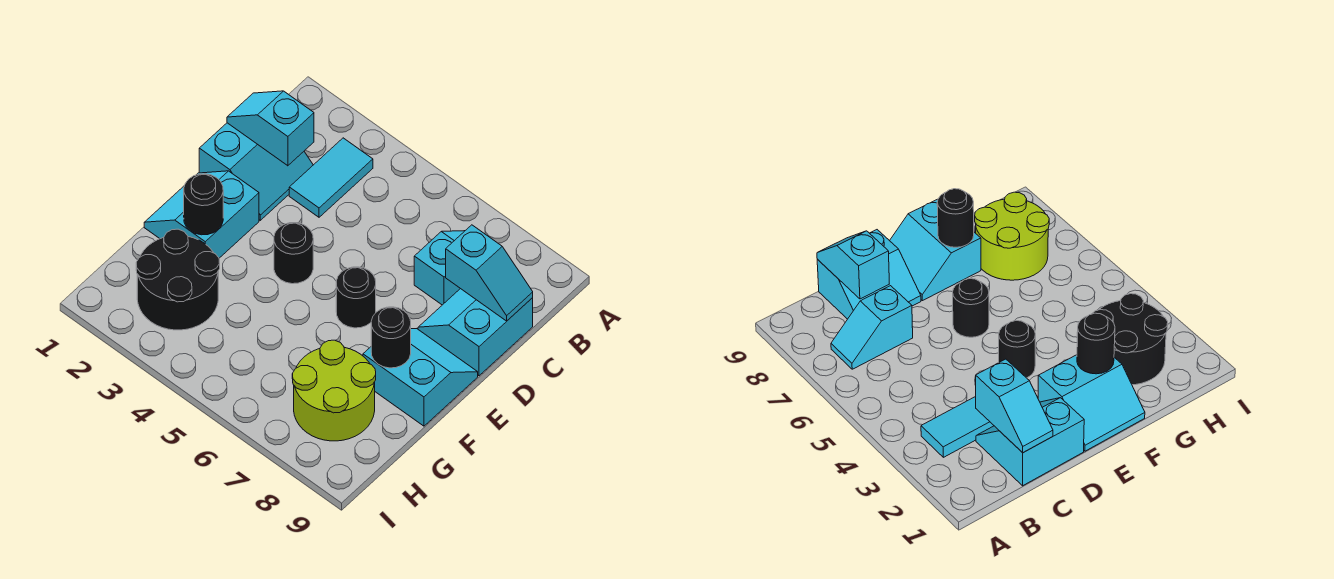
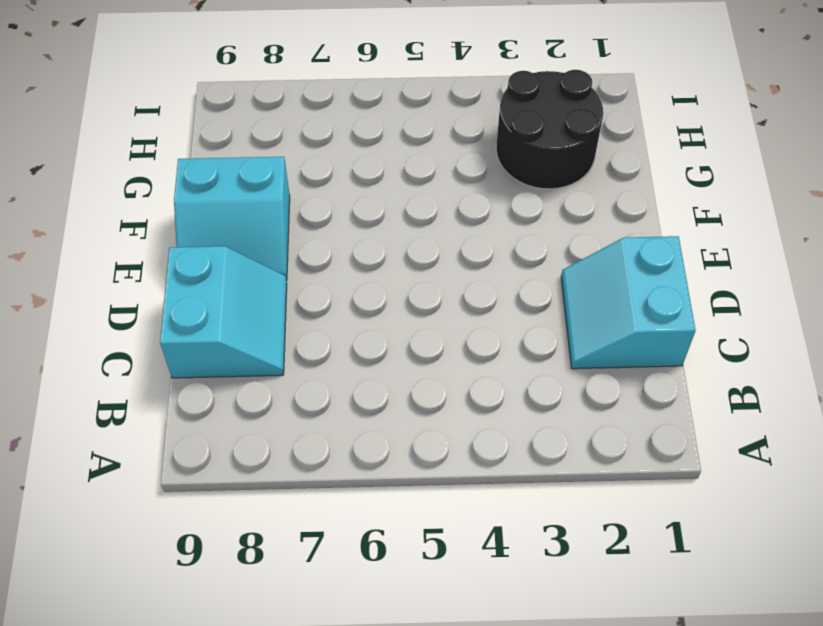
none -> cyan tile B3:C3 level 1
none -> cyan slope B7:C7 level 1 top C
none -> cyan slope E1:F2 level 1 top 2

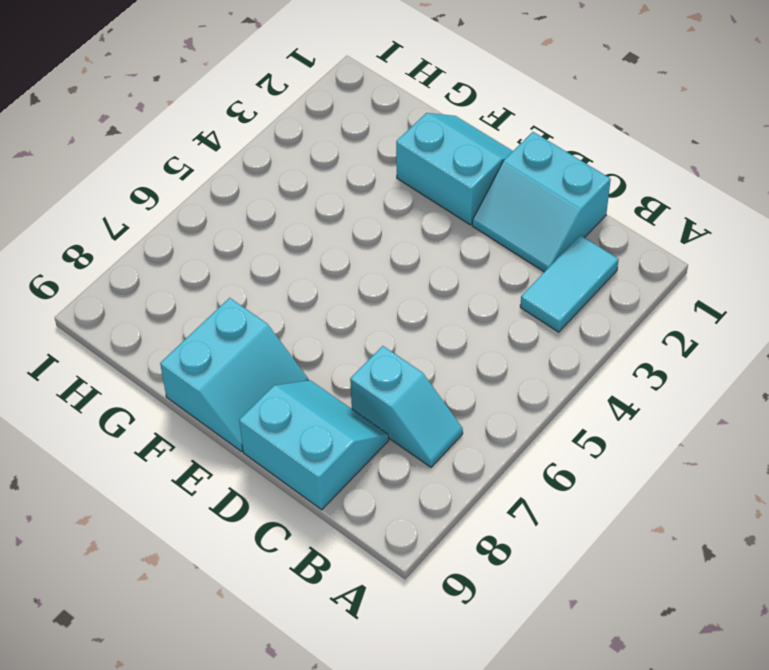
cyan tile B2:B3 level 1 -> cyan tile B3:C3 level 1
none -> black round brick E4 level 1
none -> black round brick E6 level 1
none -> black round brick G2:H3 level 1

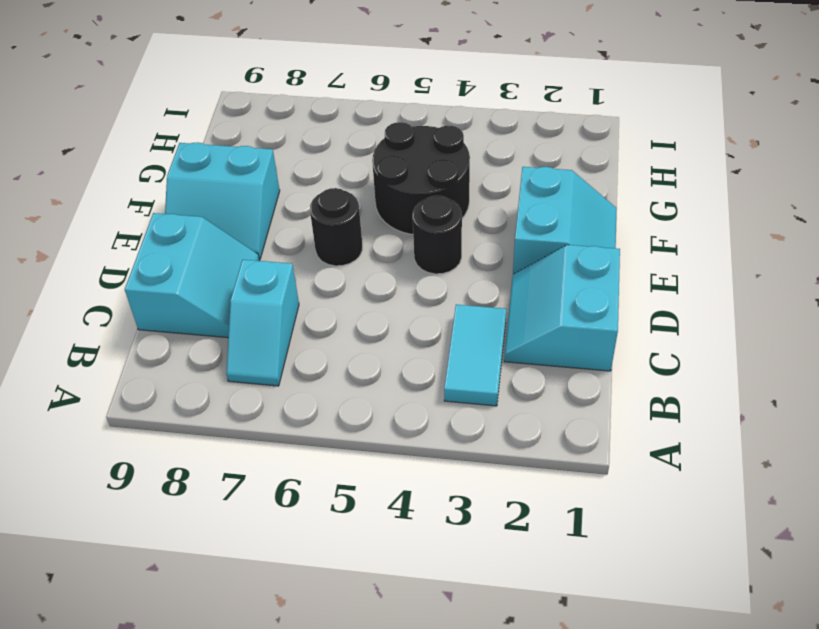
black round brick F4:G5 level 1 -> black round brick G2:H3 level 1
none -> lime round brick G7:H8 level 1
none -> cyan slope C1:C2 level 2 top 2
none -> cyan slope C8:C9 level 2 top 8

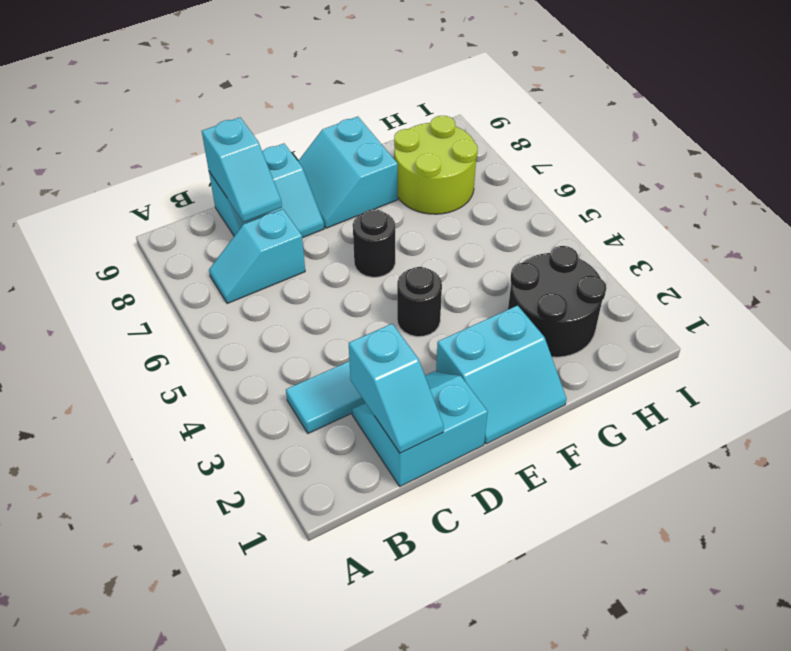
cyan slope C8:C9 level 2 top 9 -> cyan slope C8:C9 level 2 top 8
none -> black round brick F2 level 2
none -> black round brick F8 level 2

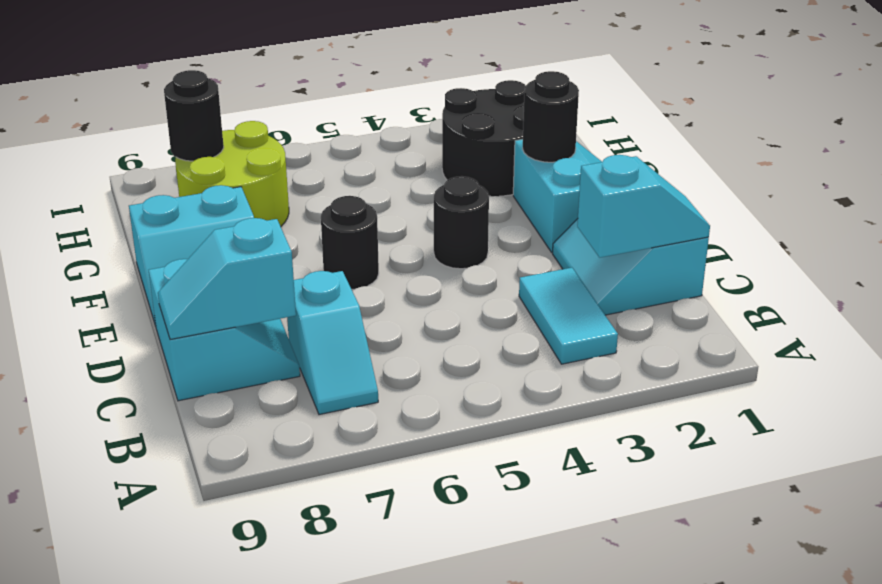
black round brick H8 level 2 -> black round brick F8 level 2

